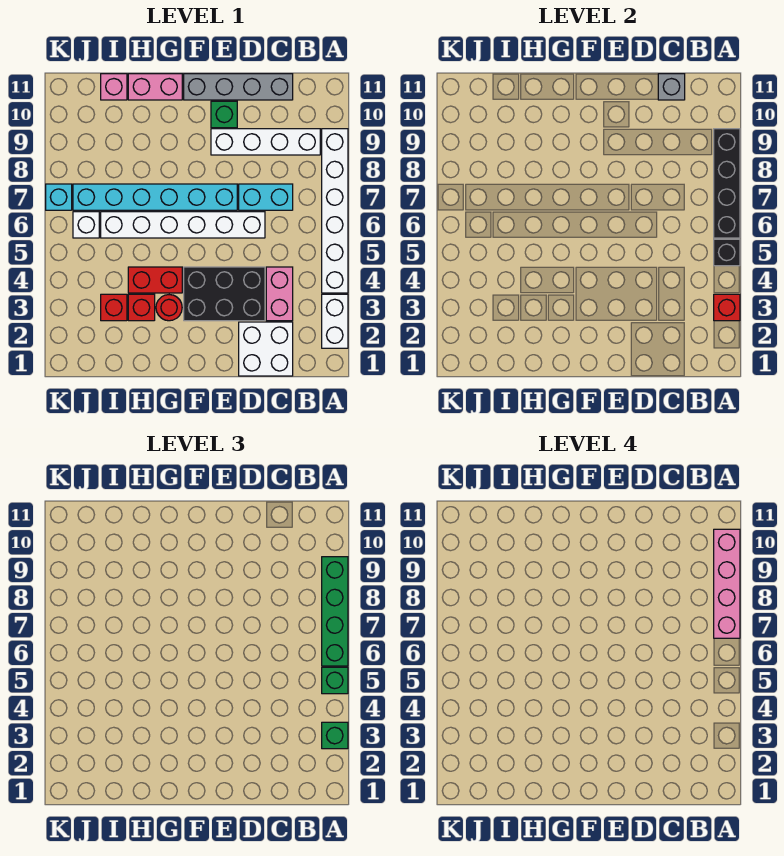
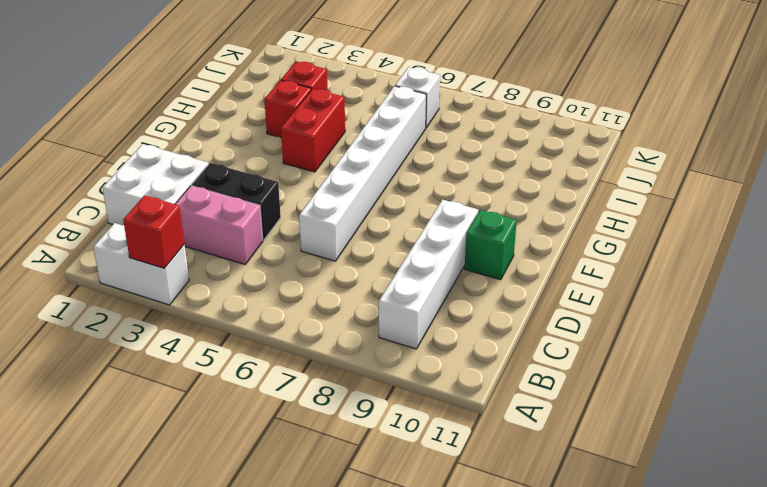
black brick D3:D4 level 1 -> black brick D3:F4 level 1
none -> white brick A4:A9 level 1
none -> cyan brick C7:D7 level 1
none -> grey brick C11:F11 level 1

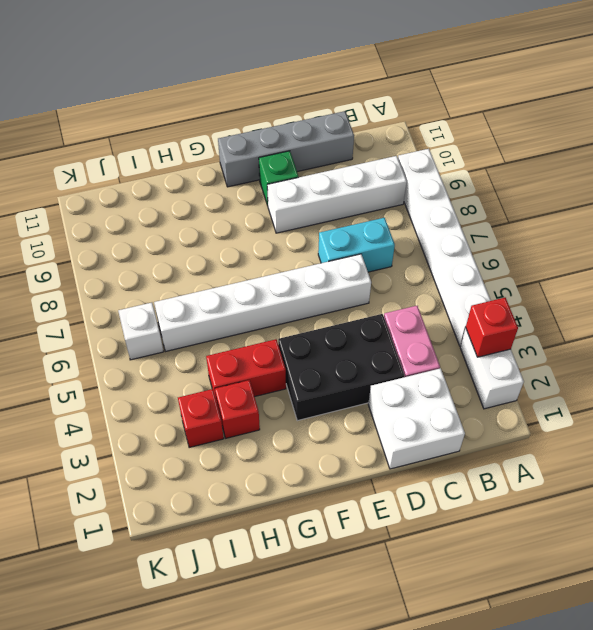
none -> cyan brick E7:J7 level 1
none -> red round brick G3 level 1
none -> pink brick G11:H11 level 1

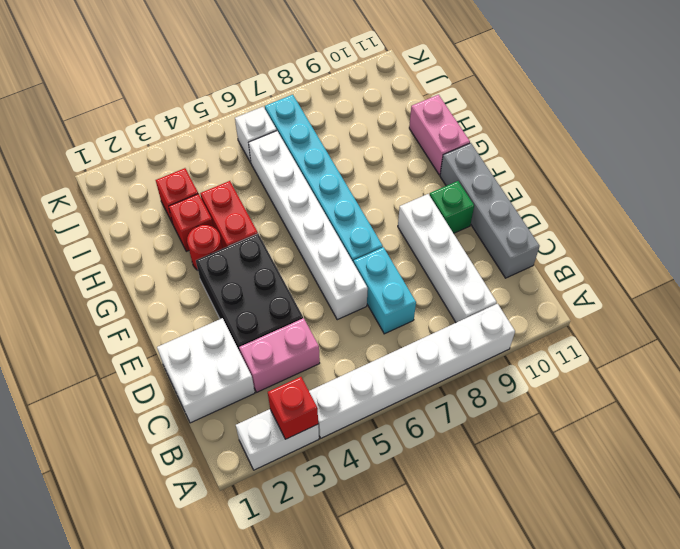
none -> pink brick I11 level 1
none -> cyan brick K7 level 1
none -> black brick A5 level 2

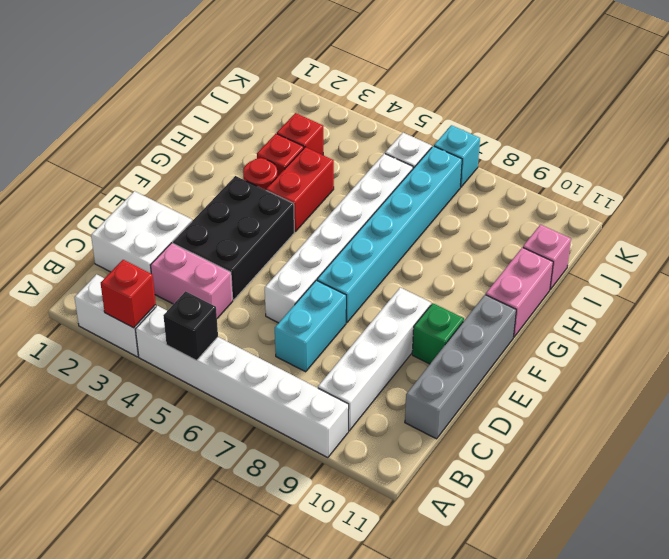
none -> black brick A6:A9 level 2
none -> grey brick C11 level 2
none -> green brick A3 level 3

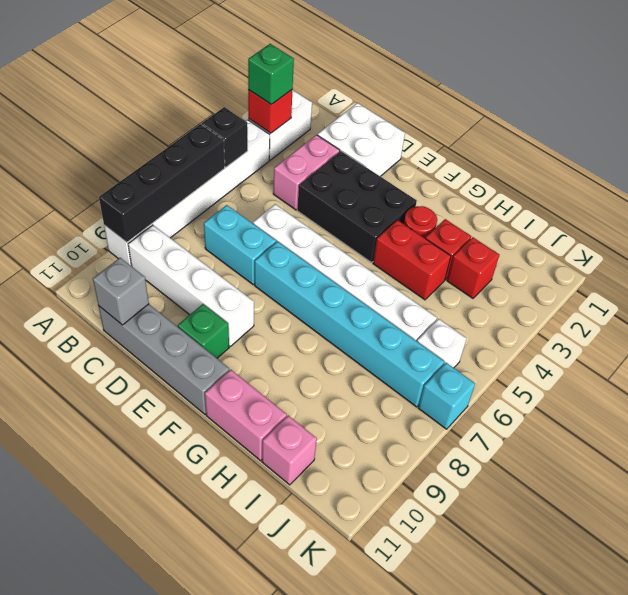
none -> green brick A5 level 3
none -> green brick A6:A9 level 3
none -> pink brick A7:A10 level 4

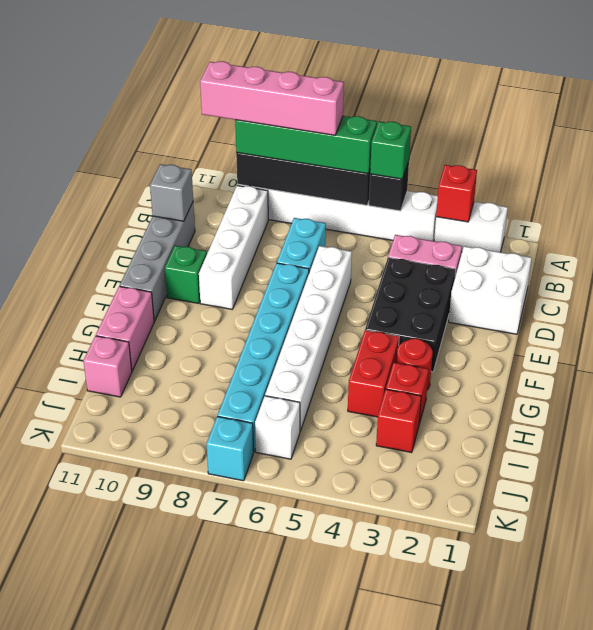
none -> green brick A3 level 3

